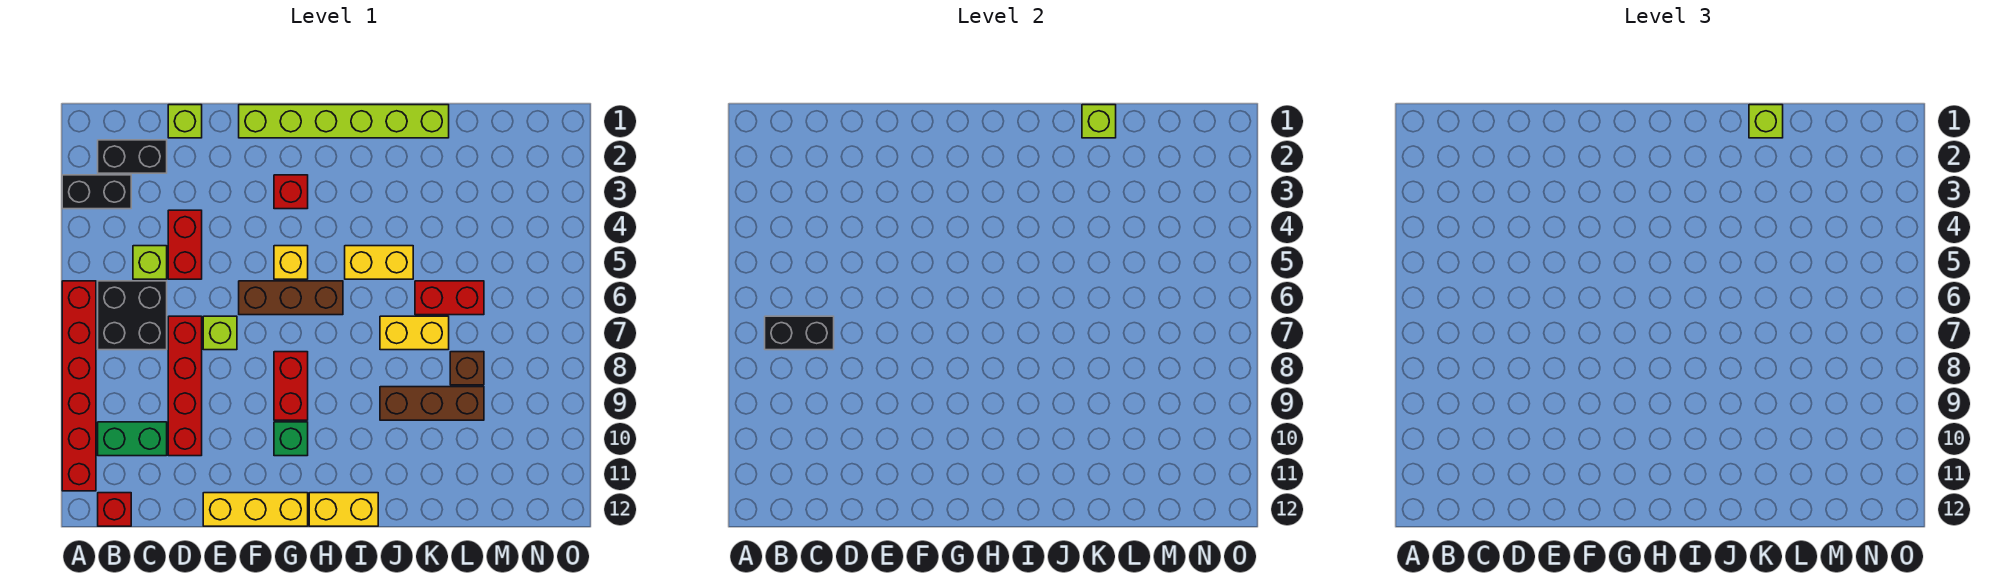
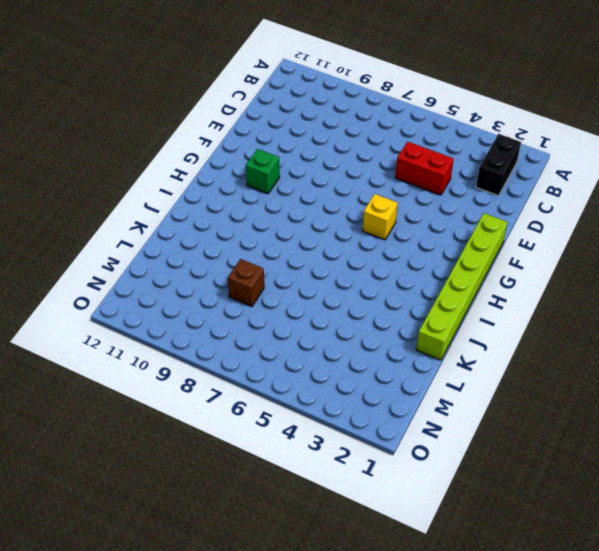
none -> black brick A3:B3 level 1
none -> red brick A6:A11 level 1
none -> black brick B6:C7 level 1

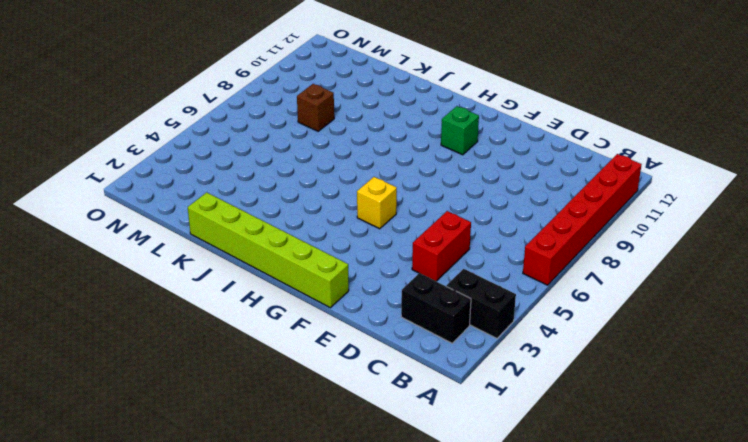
none -> black brick B6:C7 level 1
none -> green brick B10:C10 level 1
none -> red brick B12 level 1

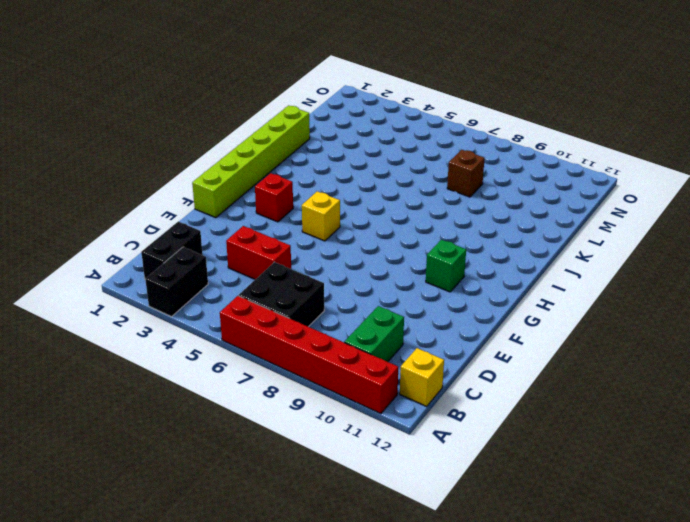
yellow brick B12 level 1 -> red brick B12 level 1
none -> lime brick C5 level 1
none -> lime brick D1 level 1
none -> red brick D7:D10 level 1

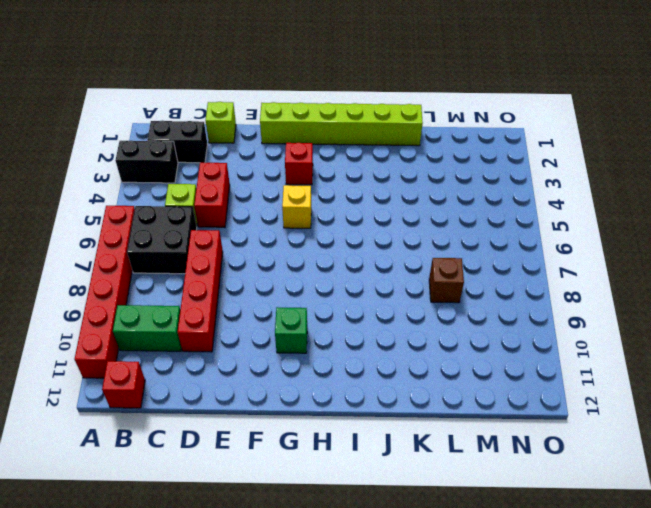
none -> lime brick E7 level 1
none -> yellow brick E12:G12 level 1
none -> brown brick F6:H6 level 1

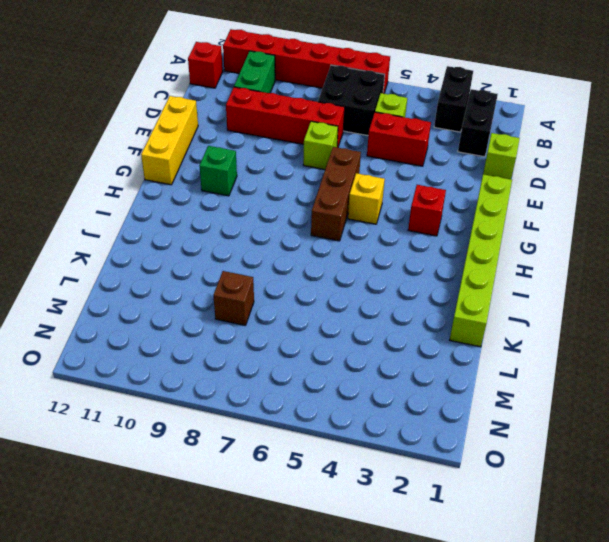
none -> red brick G8:G9 level 1
none -> yellow brick H12:I12 level 1
none -> yellow brick I5:J5 level 1

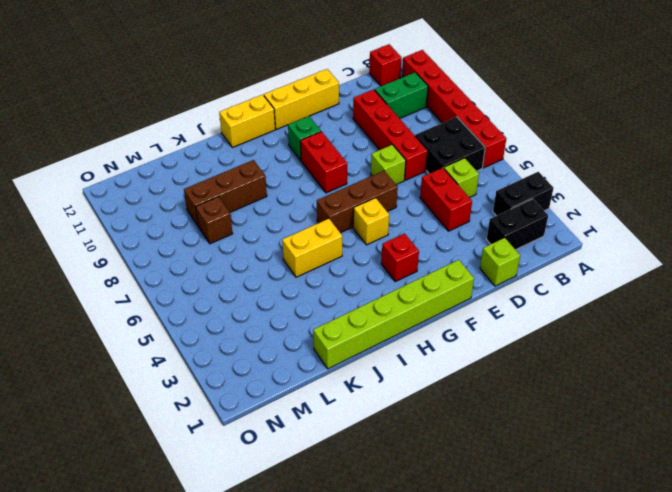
none -> yellow brick J7:K7 level 1
none -> red brick K6:L6 level 1
none -> black brick B7:C7 level 2

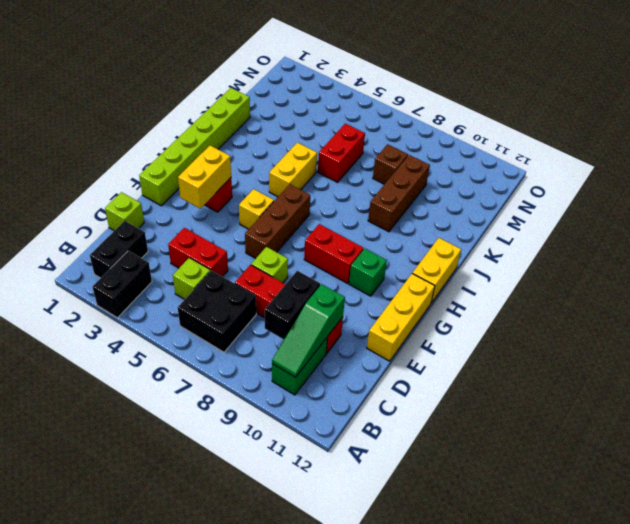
green slope B10:D10 level 2 top D -> none
black brick C9:D9 level 2 -> black brick B7:C7 level 2
yellow brick F3:G3 level 2 -> yellow brick J7:K7 level 1
none -> red brick A6:A11 level 1
none -> red brick B12 level 1
none -> lime brick K1 level 2

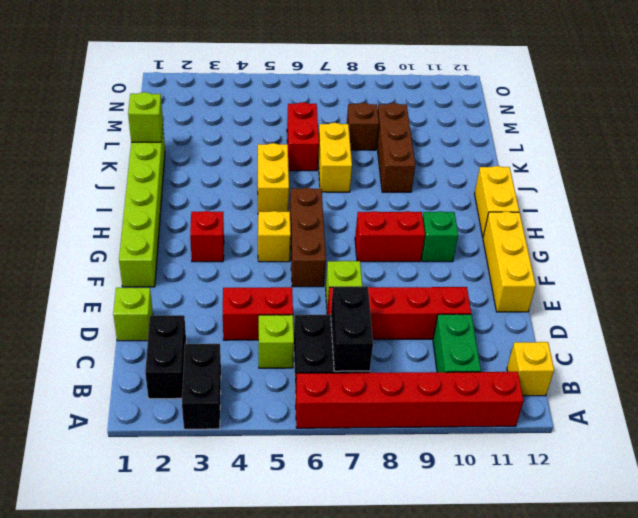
yellow brick B12 level 1 -> red brick B12 level 1
none -> lime brick K1 level 3

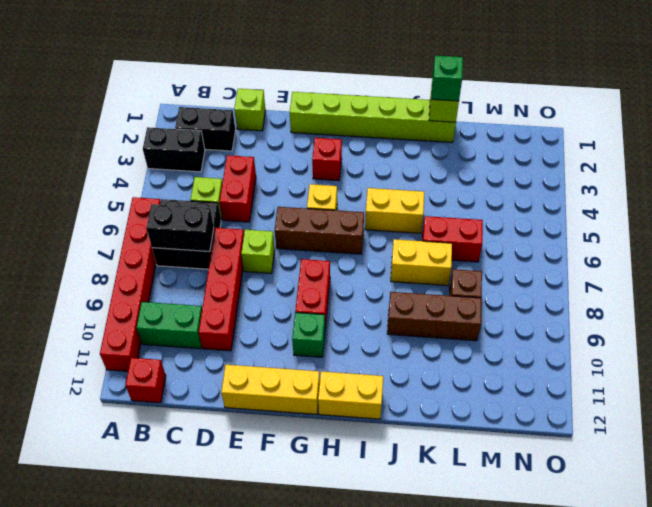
green brick K1 level 3 -> lime brick K1 level 3

